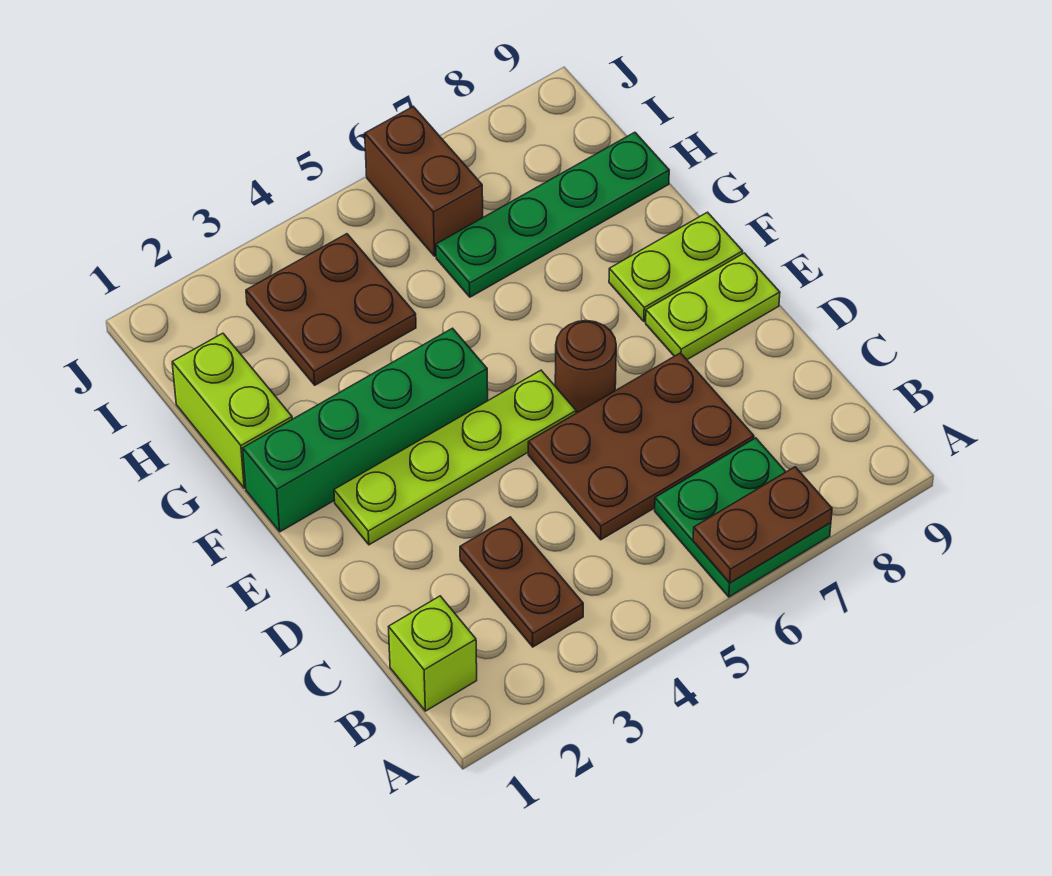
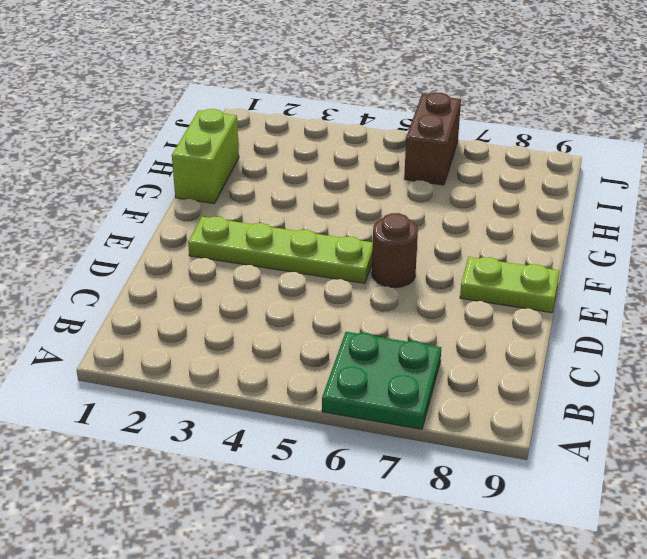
none -> lime brick B1 level 1
none -> brown plate B3:C3 level 1
none -> brown plate C5:D7 level 1

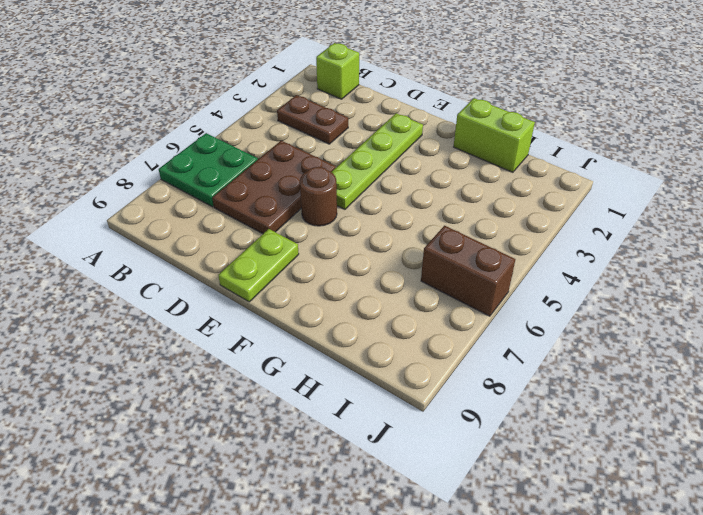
none -> green brick F1:F4 level 1
none -> lime plate F8:F9 level 1
none -> brown plate H3:I4 level 1

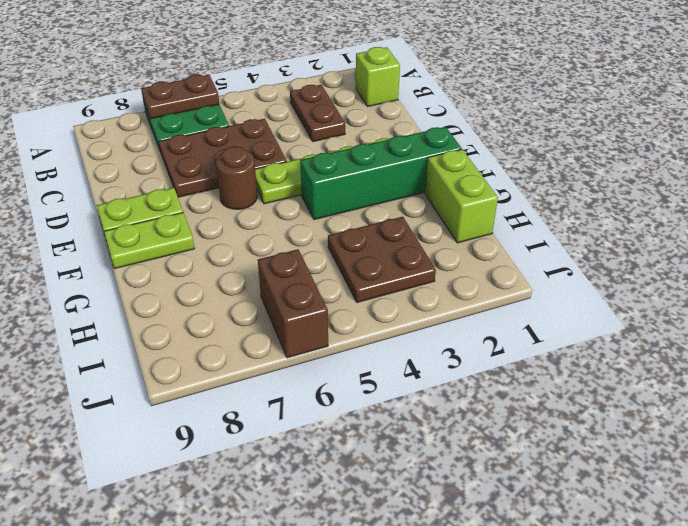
none -> green plate H6:H9 level 1

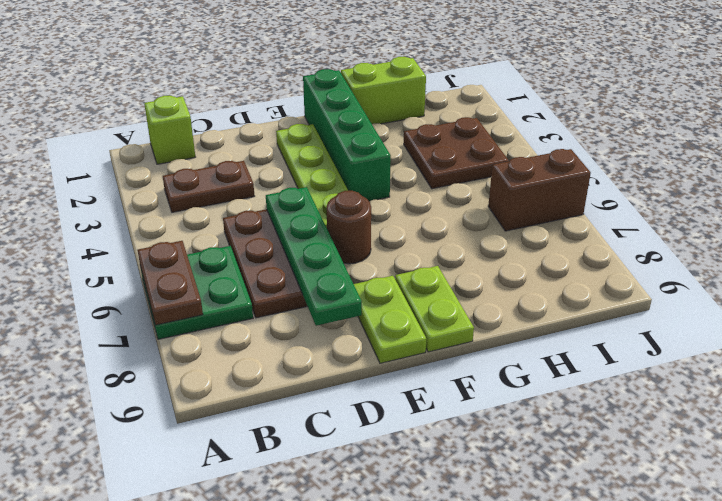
green plate D5:D8 level 2 -> green plate H6:H9 level 1

